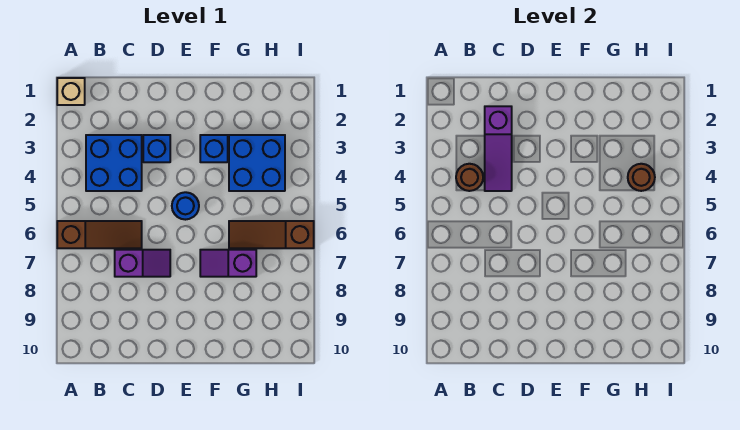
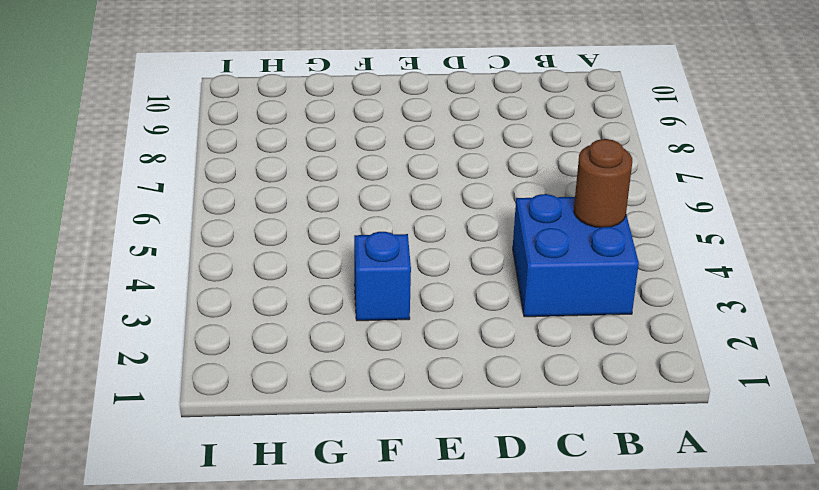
none -> tan brick A1 level 1
none -> brown slope A6:C6 level 1 top A
none -> purple slope C7:D7 level 1 top C

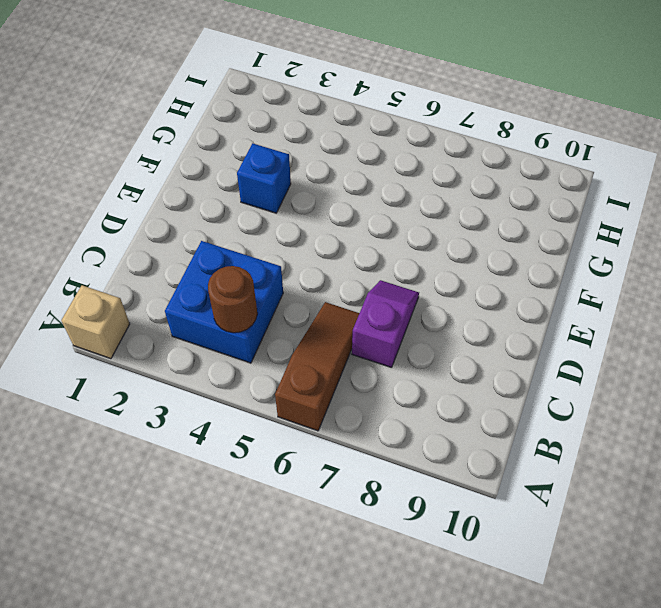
none -> blue brick D3 level 1
none -> blue round brick E5 level 1
none -> purple slope F7:G7 level 1 top G

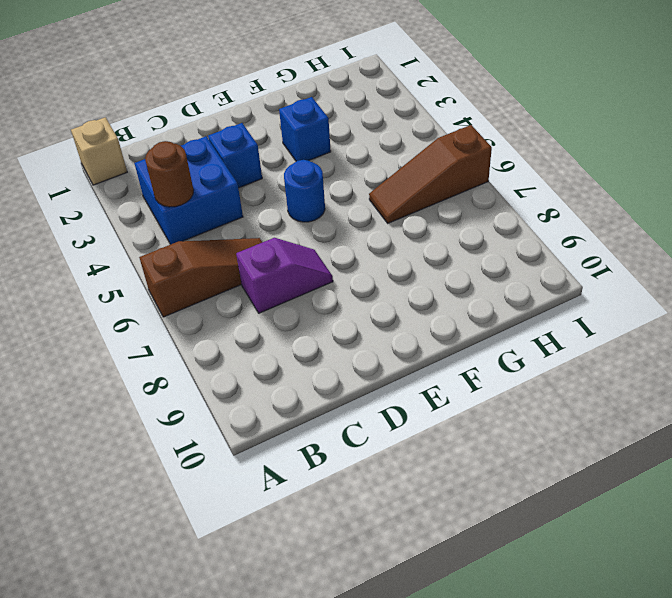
none -> purple slope F7:G7 level 1 top G
none -> blue brick G3:H4 level 1
none -> purple slope C2:C4 level 2 top 2

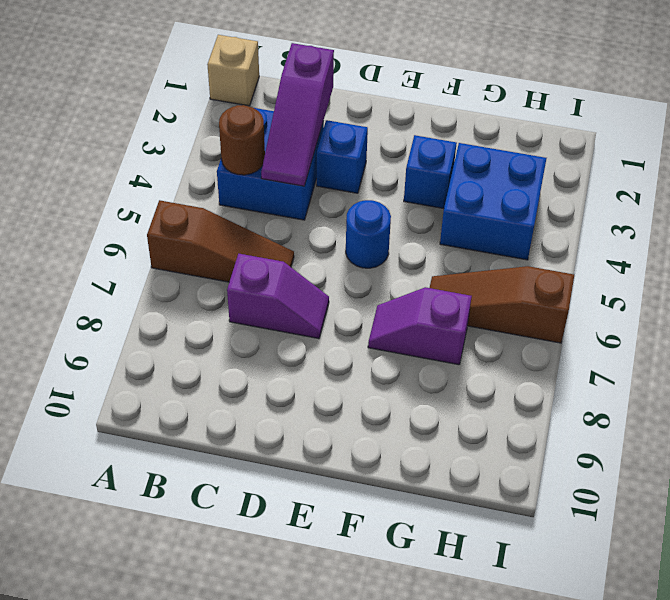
none -> brown round brick H4 level 2

